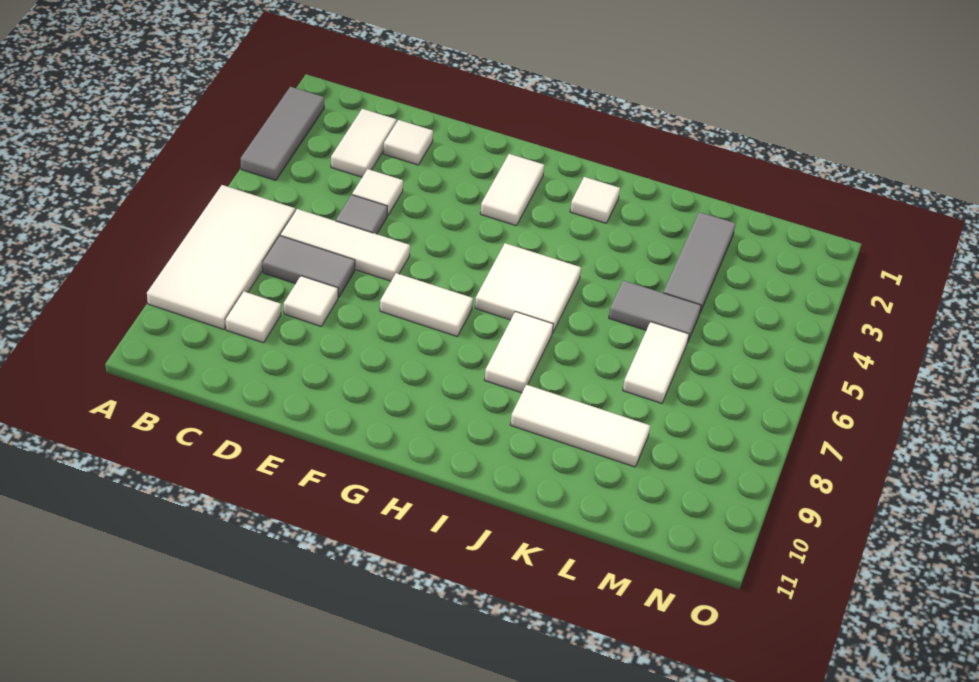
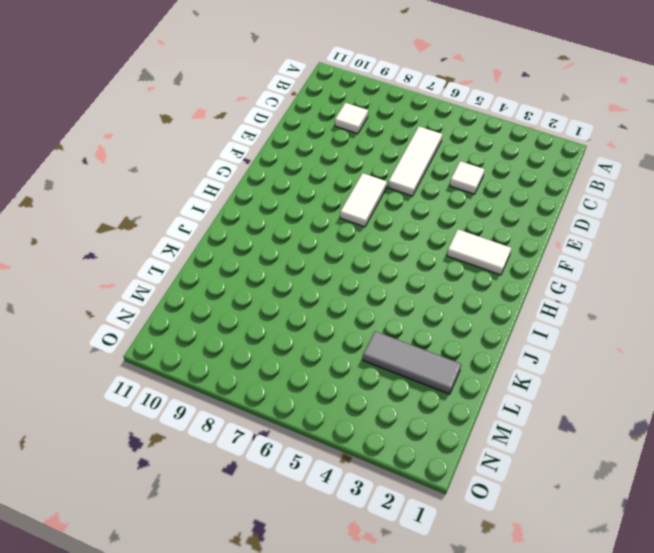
none -> grey tile A2:A4 level 1
none -> white tile A6:B9 level 1
none -> white tile C2:C3 level 1

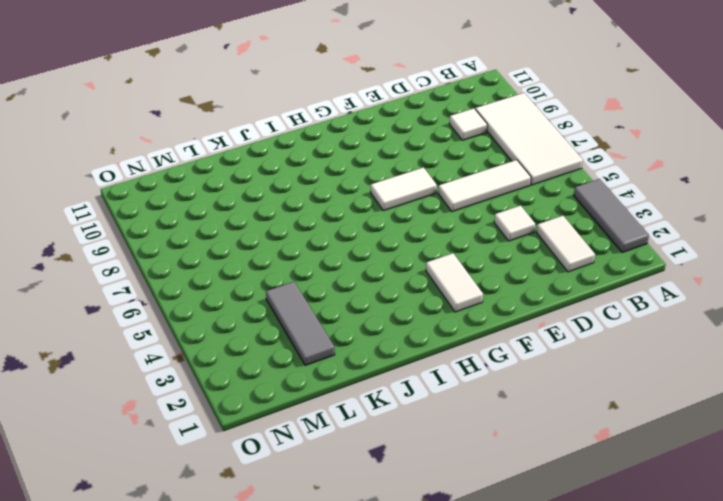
none -> grey tile C7:D7 level 1
none -> white tile D2 level 1
none -> grey tile D5 level 1

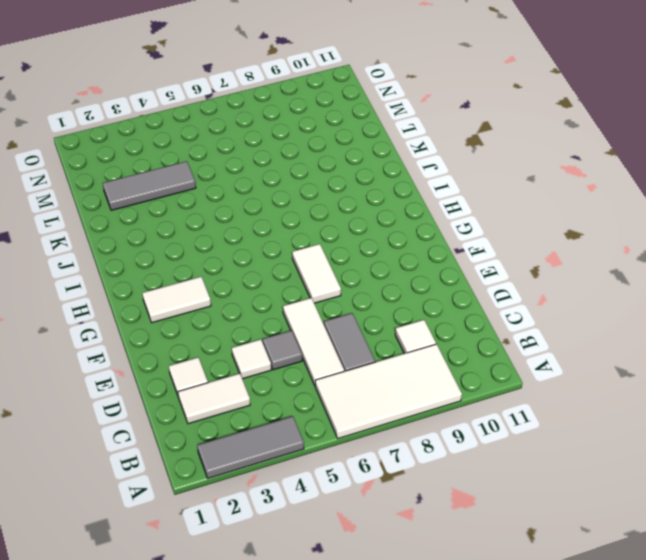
none -> white tile D8 level 1
none -> white tile H5:I6 level 1
none -> white tile I2 level 1

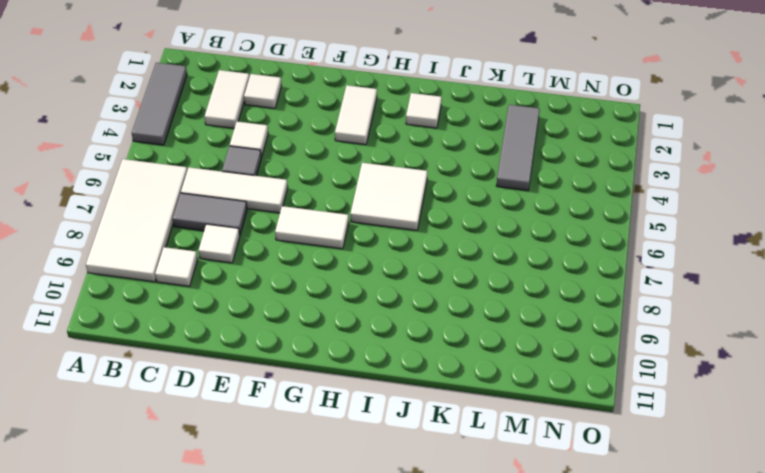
none -> white tile I7:I8 level 1
none -> white tile J9:L9 level 1
none -> grey tile K5:L5 level 1

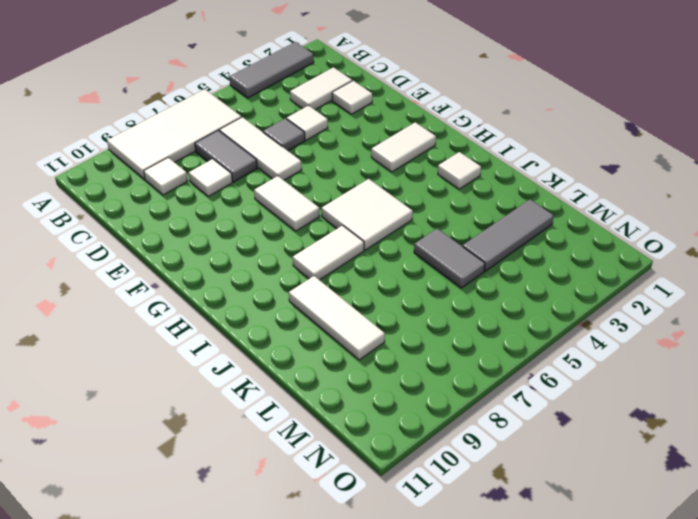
none -> white tile L6:L7 level 1

